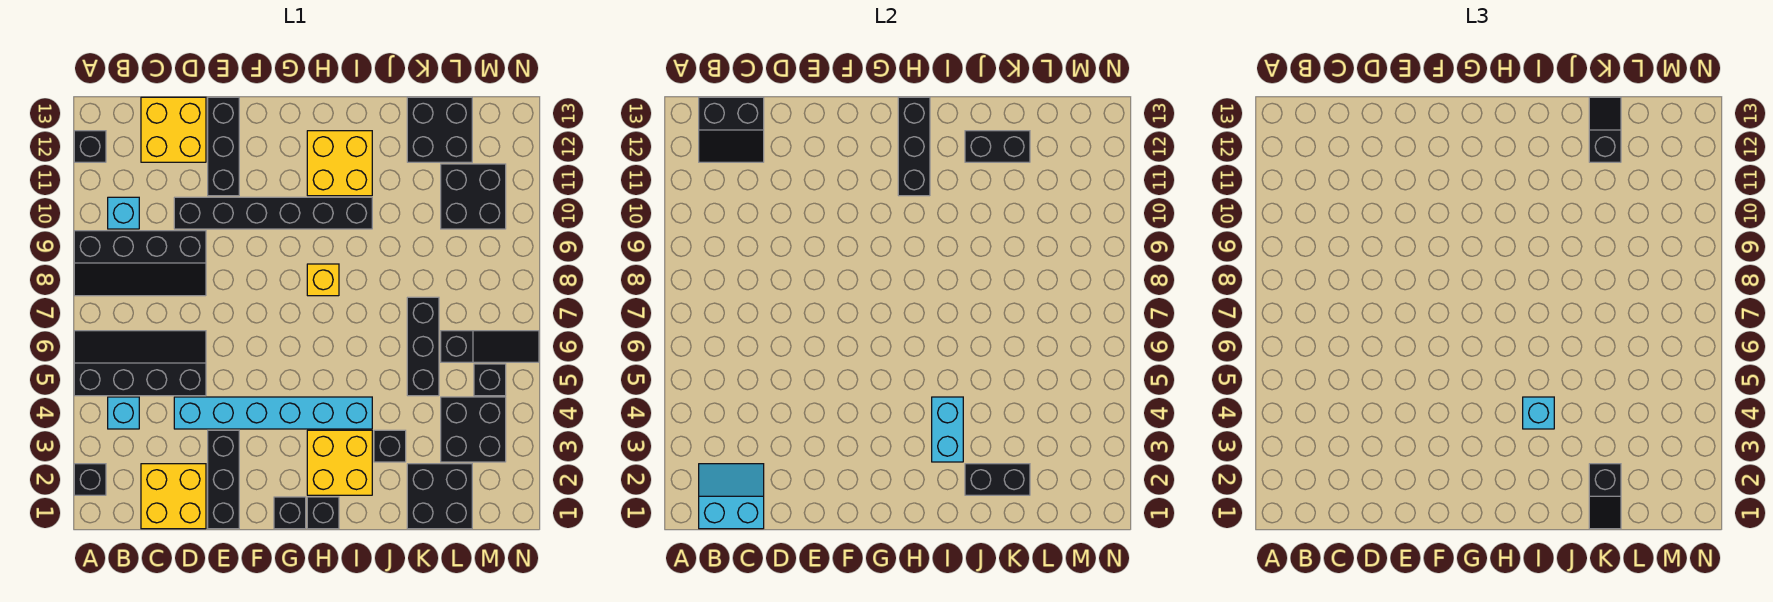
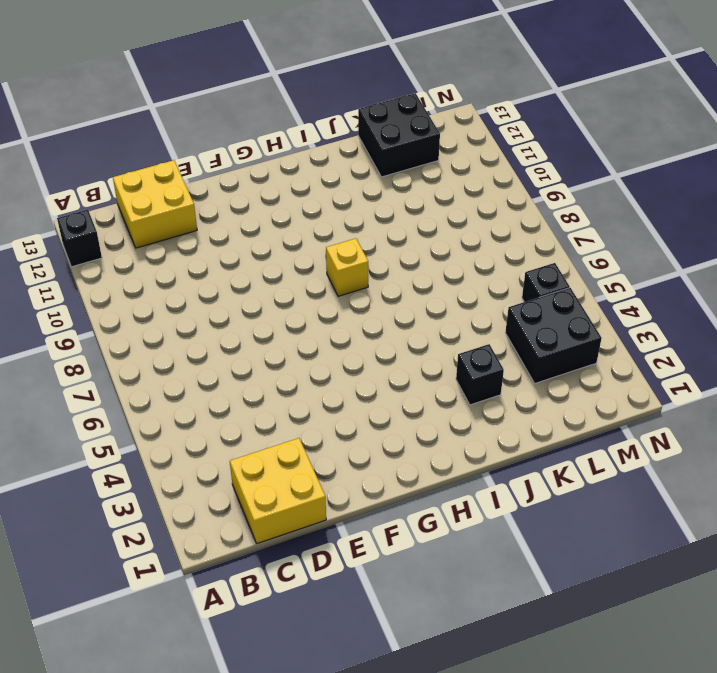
none -> black brick A2 level 1
none -> black slope A5:D6 level 1 top 5
none -> black slope A8:D9 level 1 top 9
none -> cyan brick B4 level 1

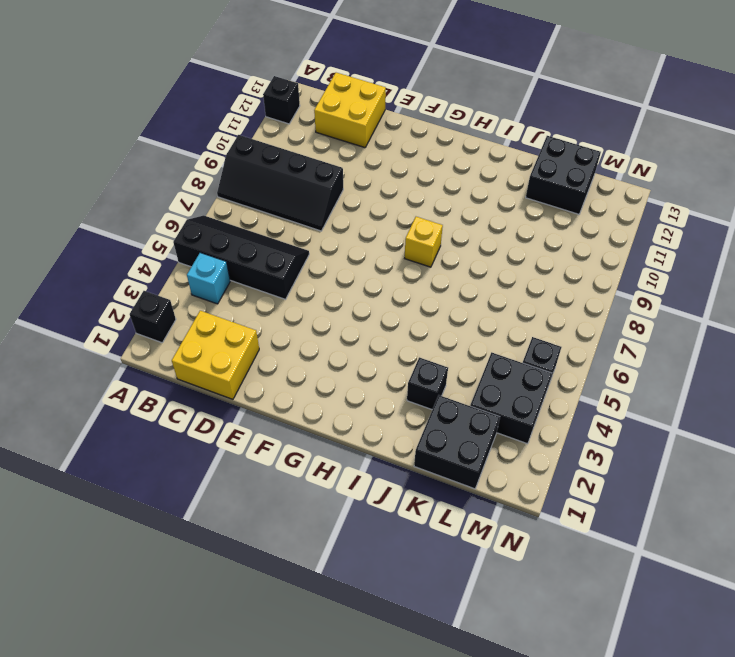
none -> cyan brick B10 level 1
none -> cyan brick D4:I4 level 1
none -> black brick D10:I10 level 1
none -> black brick E1:E3 level 1

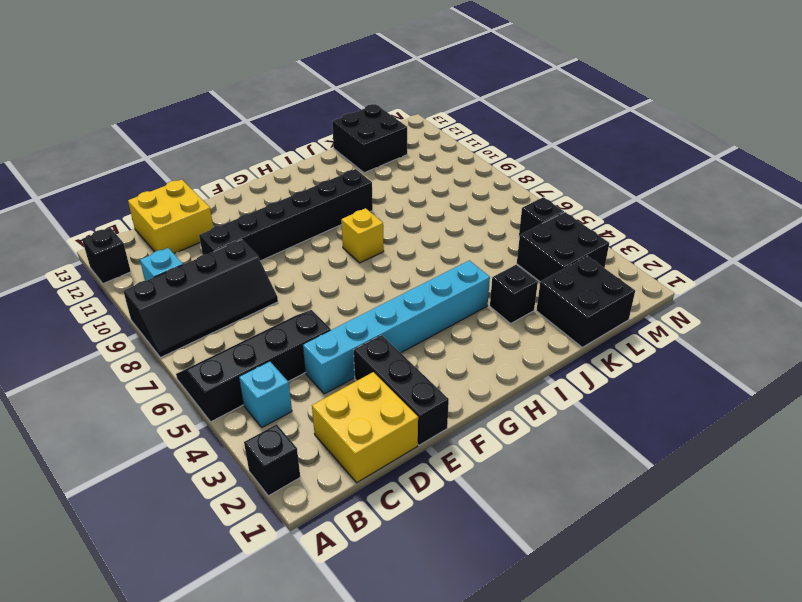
none -> black brick E11:E13 level 1
none -> black brick G1 level 1
none -> black brick H1 level 1
none -> yellow brick H2:I3 level 1

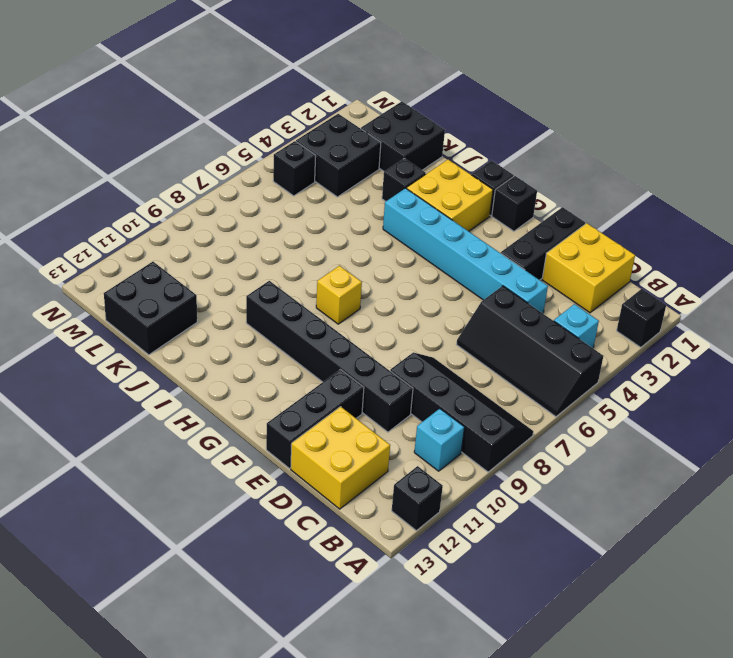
none -> yellow brick H11:I12 level 1
none -> black brick K5:K7 level 1
none -> black slope L6:N6 level 1 top L
none -> black brick L10:M11 level 1

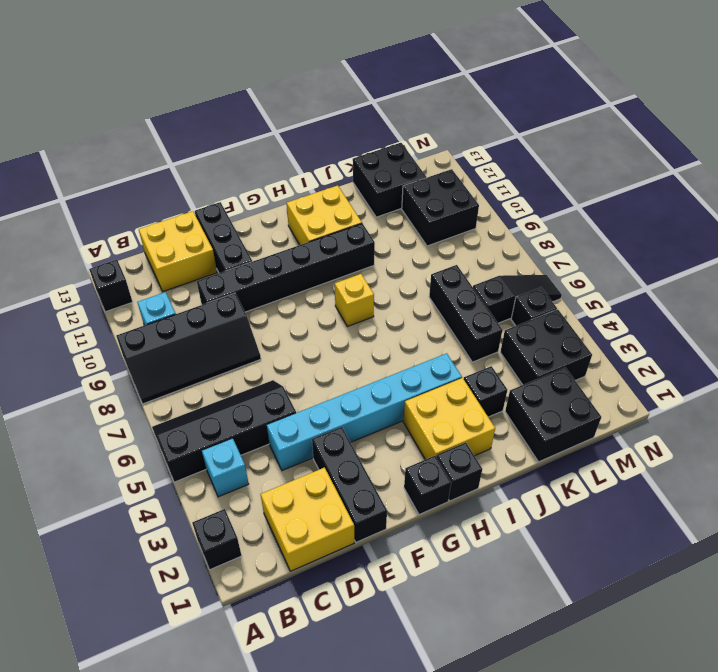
none -> cyan slope B1:C2 level 2 top 1
none -> black slope B12:C13 level 2 top 13
none -> black brick H11:H13 level 2
none -> cyan brick I3:I4 level 2

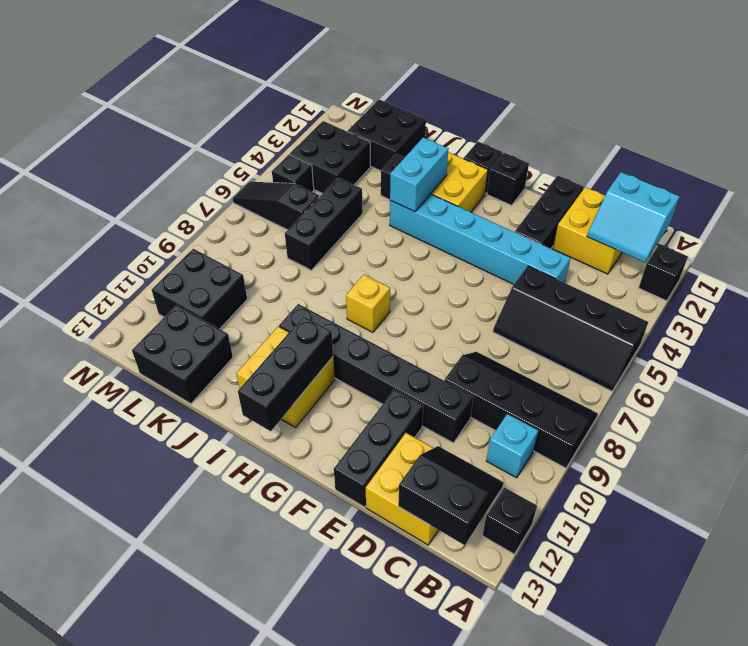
none -> cyan brick B4 level 1
none -> black brick J2:K2 level 2
none -> black brick J12:K12 level 2
none -> cyan brick I4 level 3

